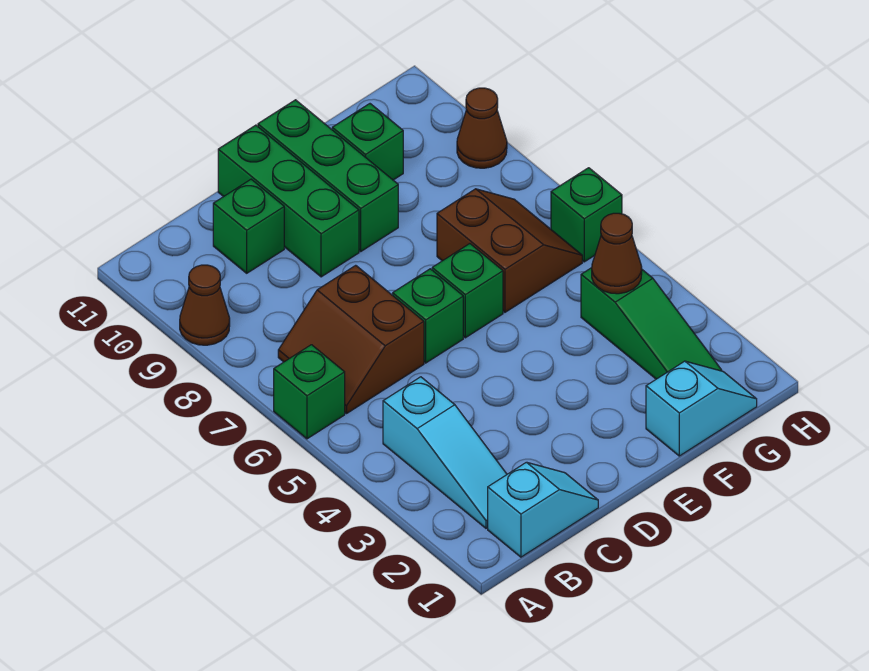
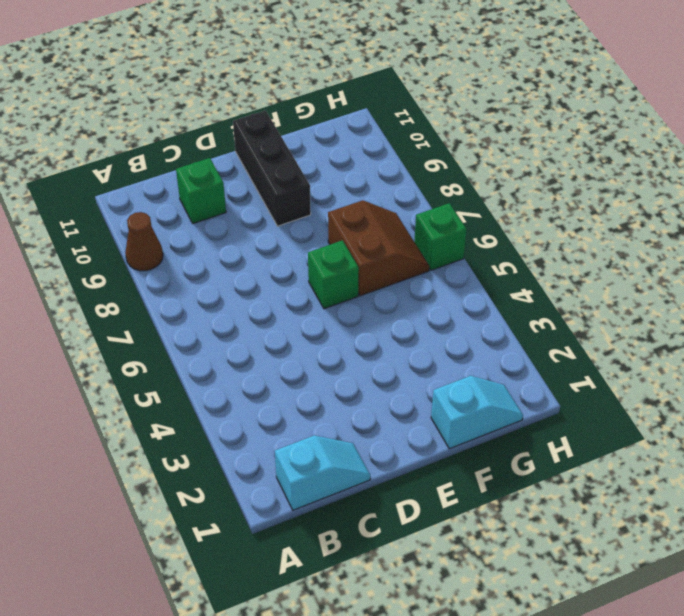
black brick E9:E11 level 1 -> green brick E9:E11 level 1
none -> green brick A6 level 1
none -> cyan slope B2:B4 level 1 top 4
none -> brown slope B6:C7 level 1 top C

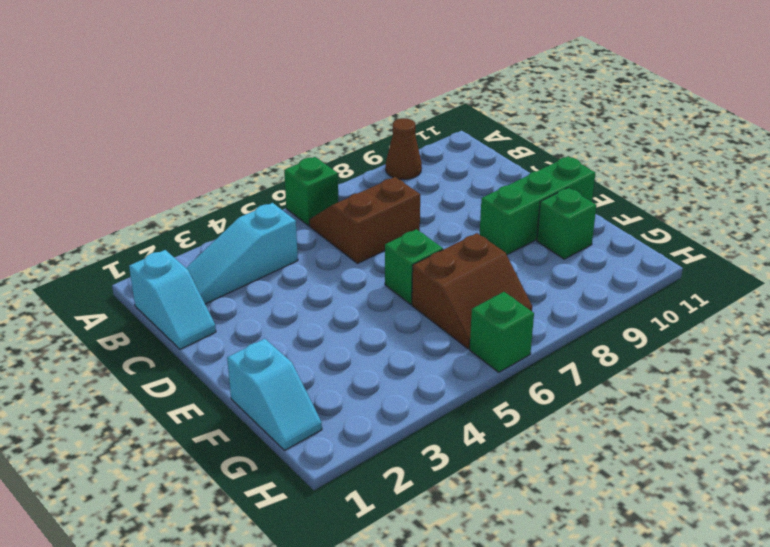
none -> green brick C10 level 1
none -> green brick D6 level 1
none -> green brick D9:D11 level 1

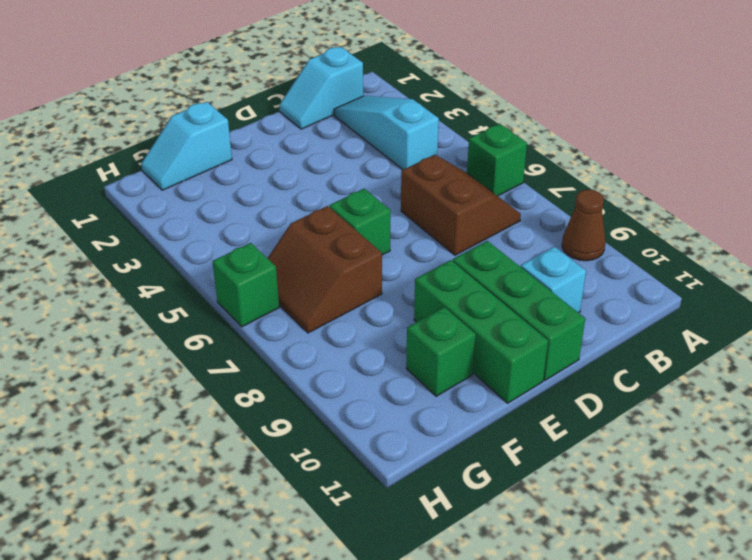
cyan brick C10 level 1 -> green brick C10 level 1
none -> green brick D6 level 1
none -> green slope G2:G4 level 1 top 4
none -> brown cone H9 level 1

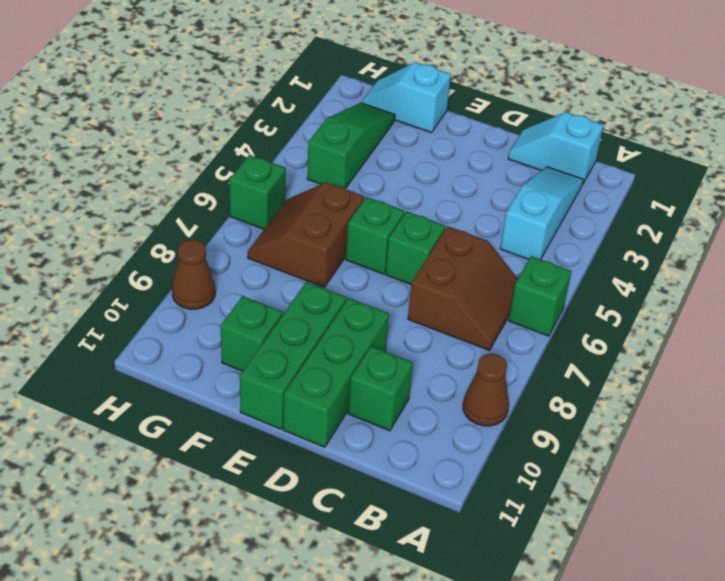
none -> brown cone G4 level 2

